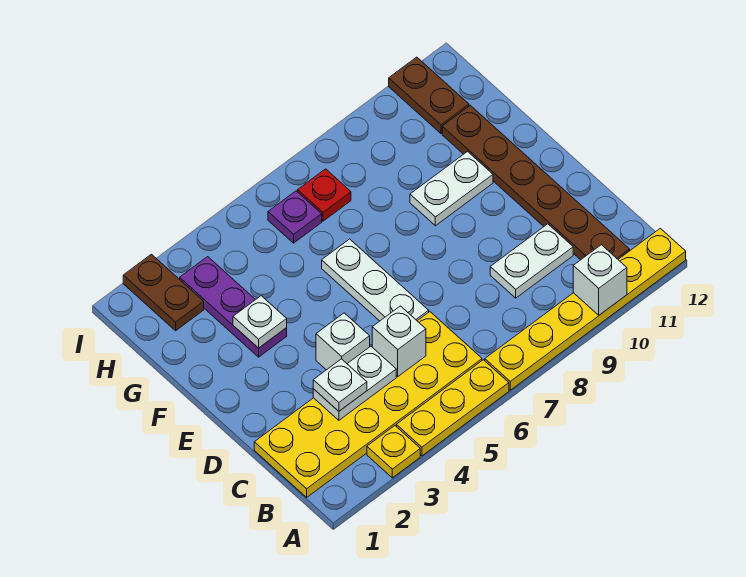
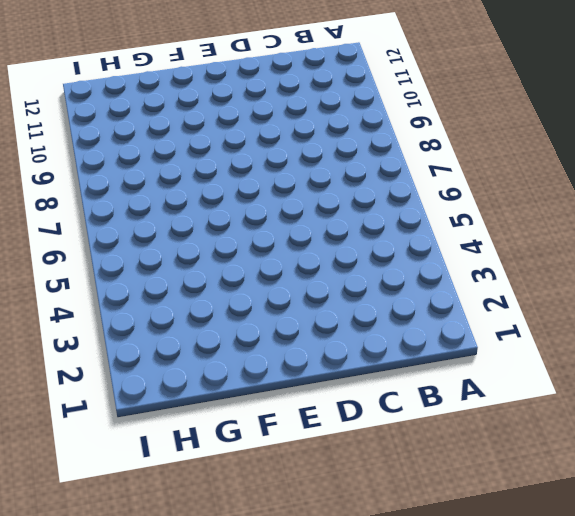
none -> yellow plate A3 level 1
none -> yellow plate A4:A6 level 1
none -> yellow plate A7:A12 level 1

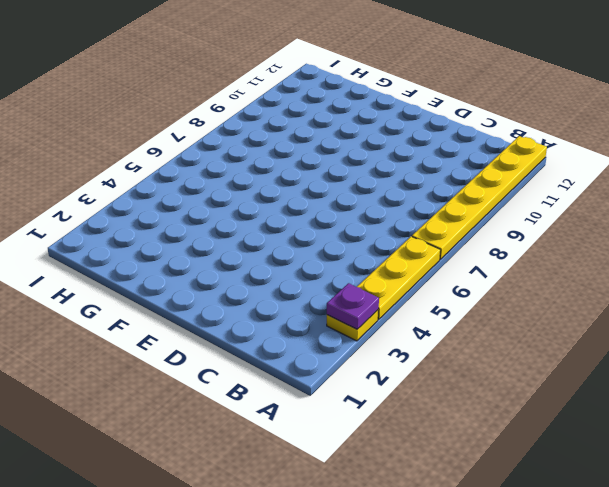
purple plate A3 level 2 -> purple plate H6 level 1
none -> yellow plate B1:C6 level 1
none -> brown plate B11:G11 level 1
none -> white plate C9:C10 level 1

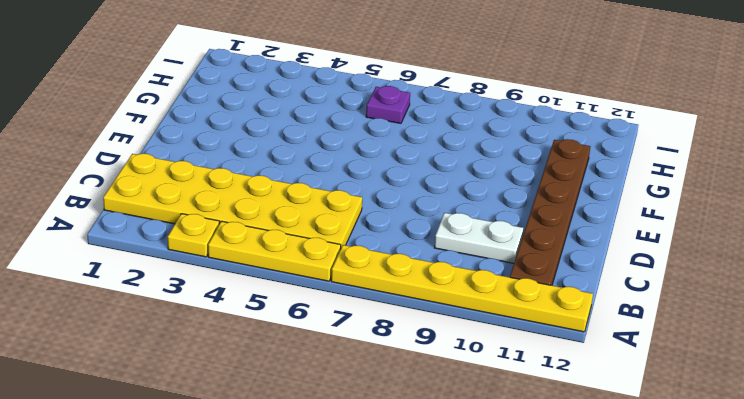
none -> white brick D4 level 1
none -> white plate D6:F6 level 1
none -> purple plate F3:H3 level 1

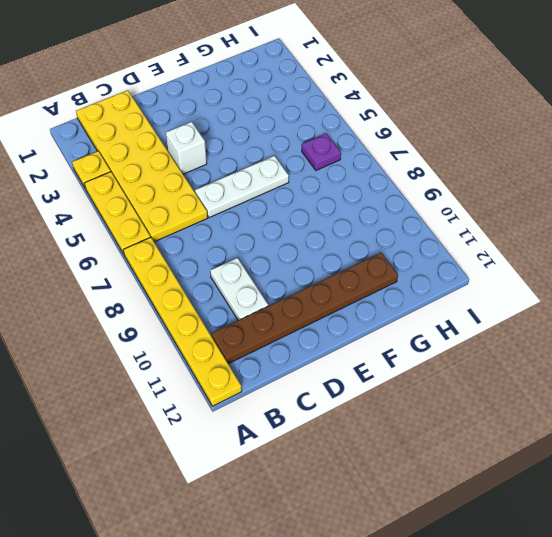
none -> purple plate F3:H3 level 1
none -> white plate F9:F10 level 1
none -> brown plate H2:I2 level 1

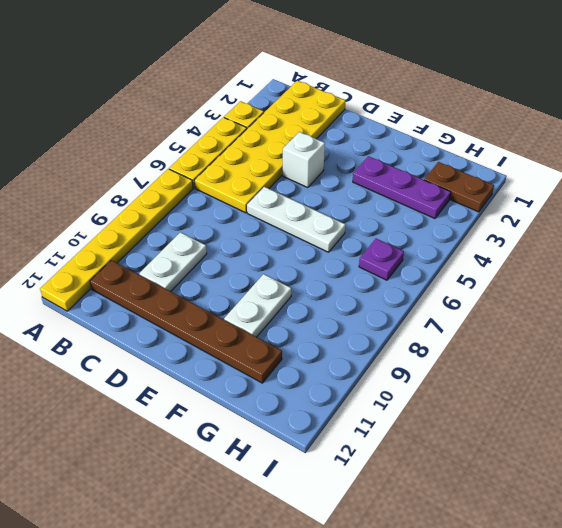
none -> red plate H7 level 1
none -> brown plate H11:I11 level 1
none -> white brick A10 level 2

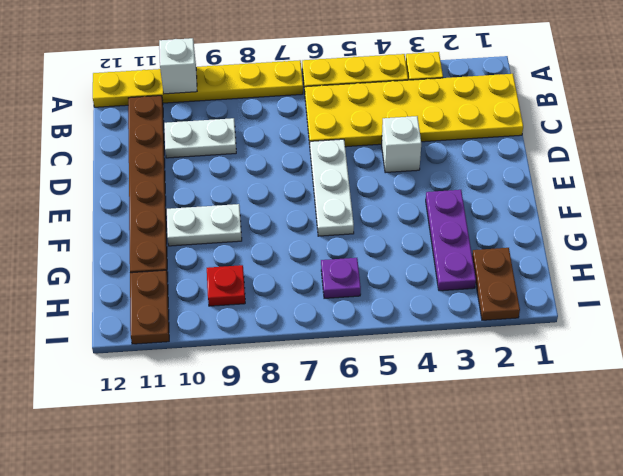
red plate H9 level 1 -> red plate H7 level 1
none -> white plate C3:C4 level 2
none -> white brick C5 level 2
none -> white plate F3 level 2

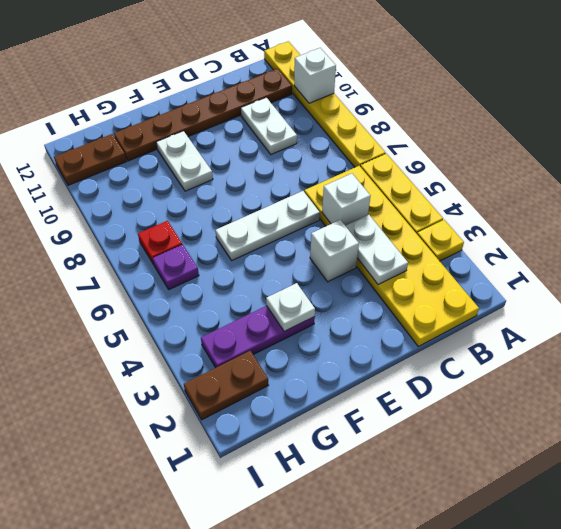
none -> white plate C3 level 3

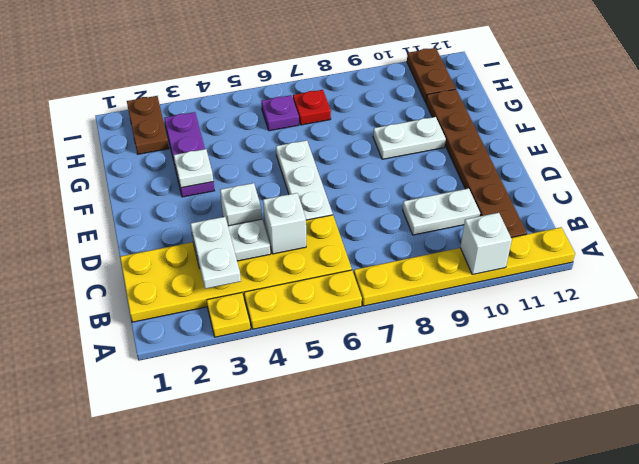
white plate B3:C3 level 3 -> white plate C3 level 3

